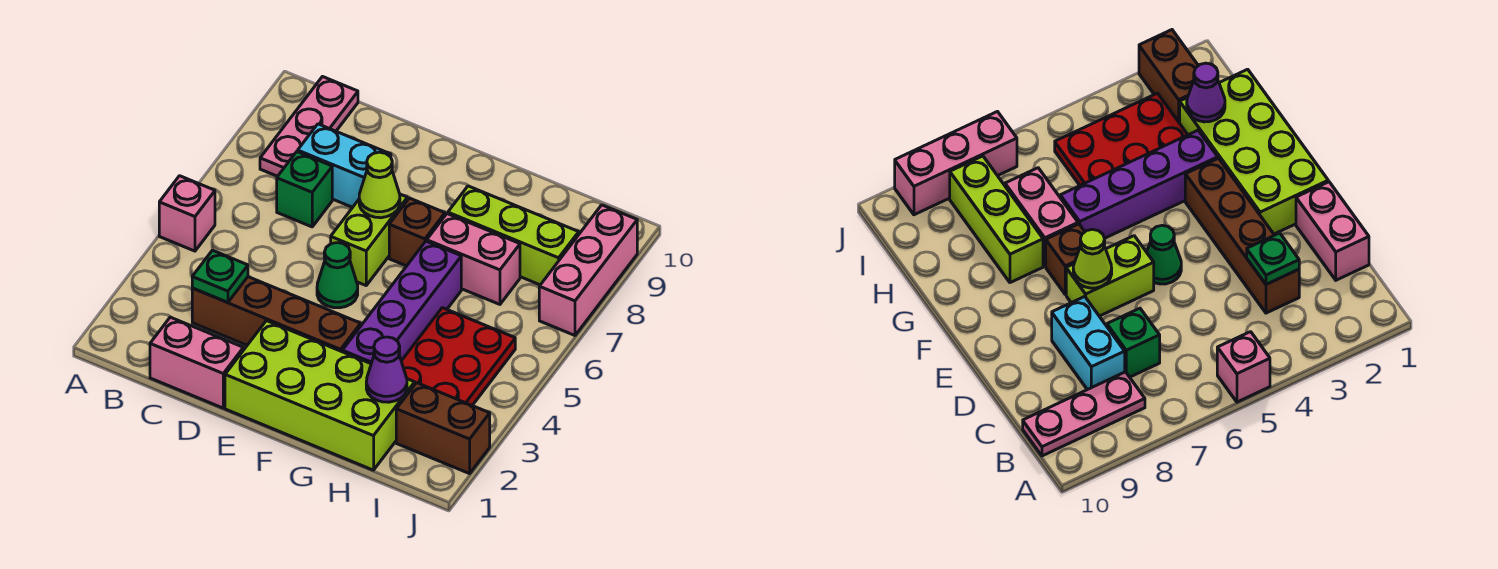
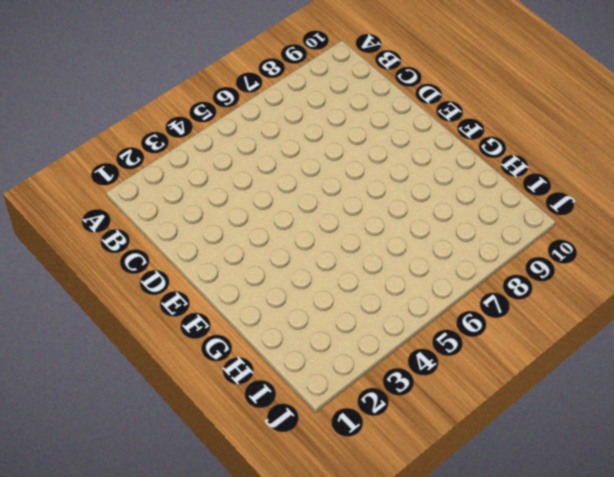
none -> pink brick A5 level 1
none -> pink plate B8:B10 level 1
none -> pink brick C1:D1 level 1

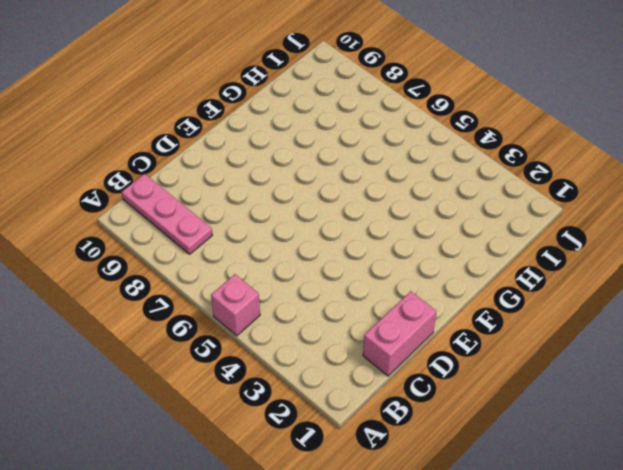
none -> brown brick C3:F3 level 1
none -> green brick C7 level 1
none -> cyan brick C8:D8 level 1

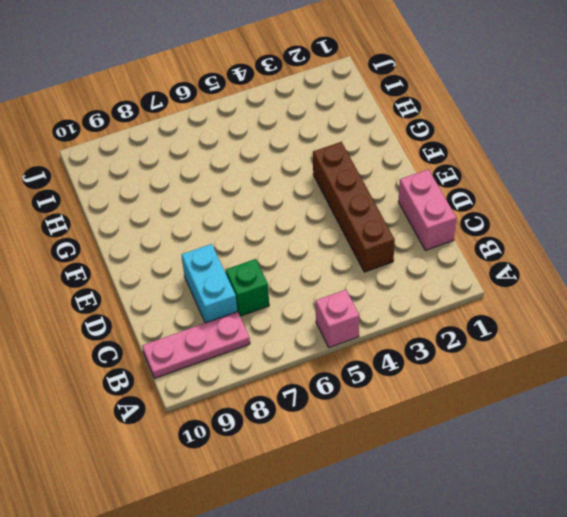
none -> lime brick E1:H2 level 1
none -> green cone E5 level 1
none -> lime brick E6:E7 level 1

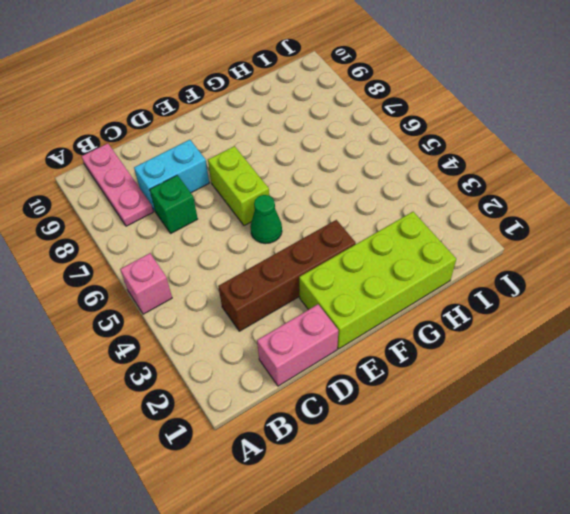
none -> brown brick F7 level 1
none -> purple brick G3:G6 level 1
none -> pink brick G7:H7 level 1

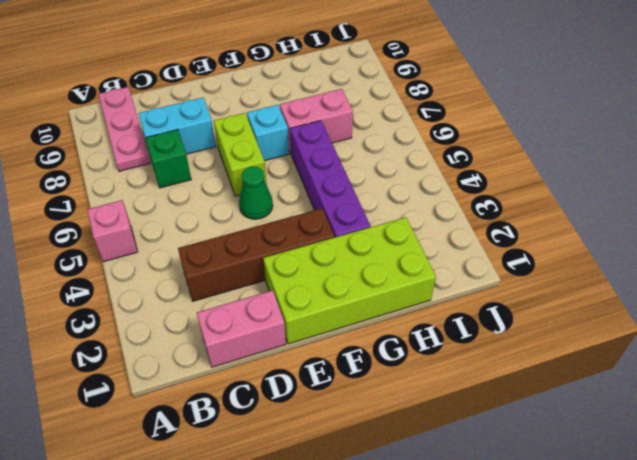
cyan brick F7 level 1 -> brown brick F7 level 1
none -> lime brick G8:I8 level 1
none -> red plate H3:I5 level 1
none -> brown brick I2:J2 level 1

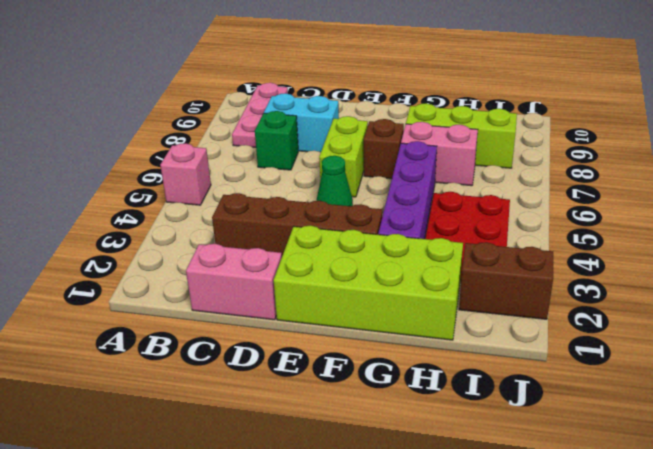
none -> pink brick J7:J9 level 1
none -> green plate C3 level 2
none -> lime cone E7 level 2

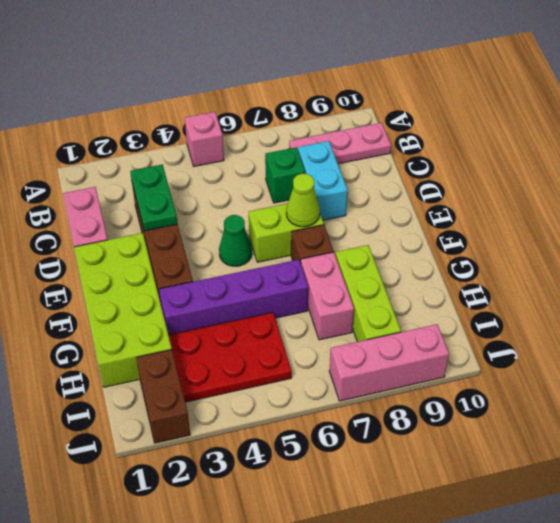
green plate C3:D3 level 2 -> green plate C3 level 2
none -> purple cone H2 level 2

